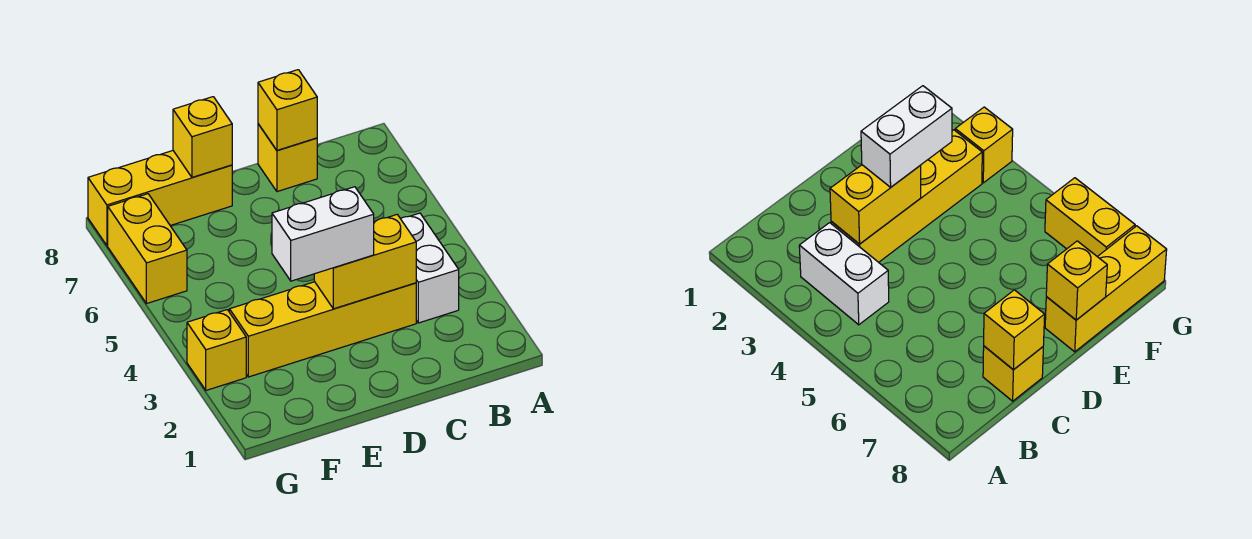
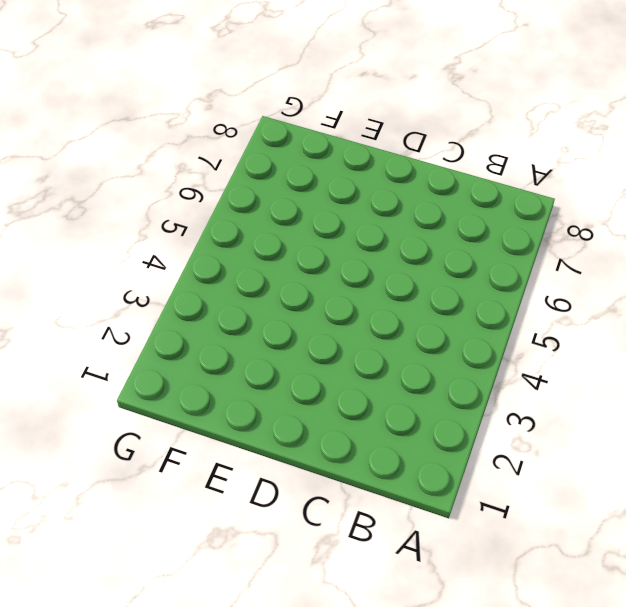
none -> white brick B3:B4 level 1
none -> yellow brick C3:F3 level 1

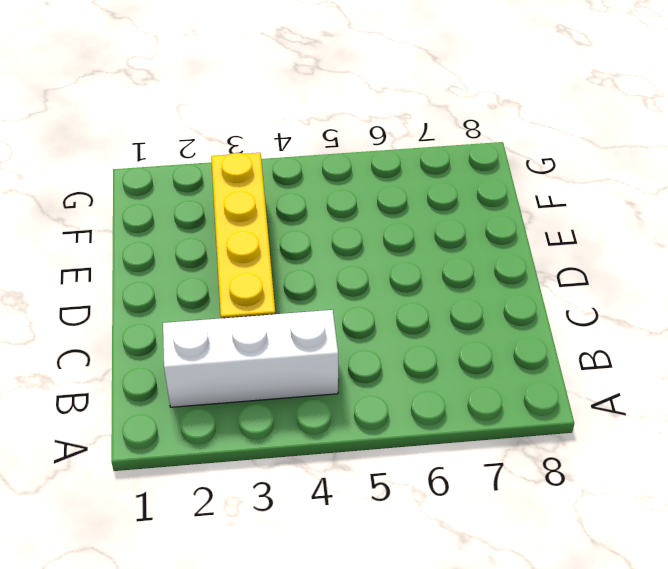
white brick B2:B4 level 1 -> white brick B3:B4 level 1
none -> yellow brick C8 level 1
none -> yellow brick E8:G8 level 1

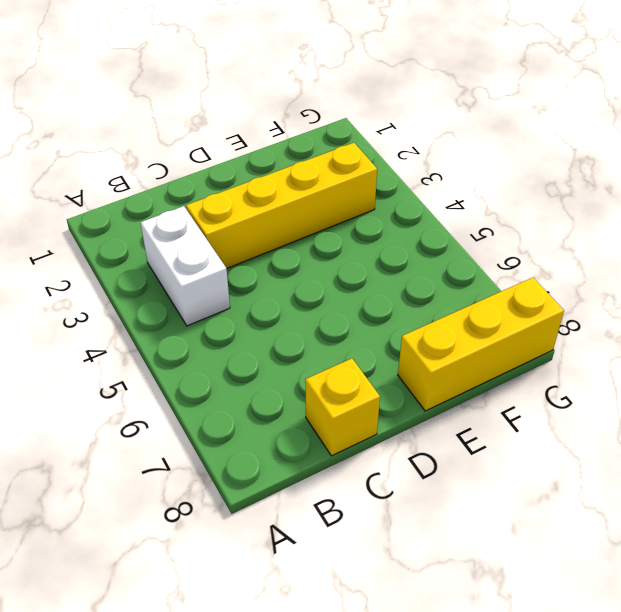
none -> yellow brick G3 level 1
none -> yellow brick G6:G7 level 1

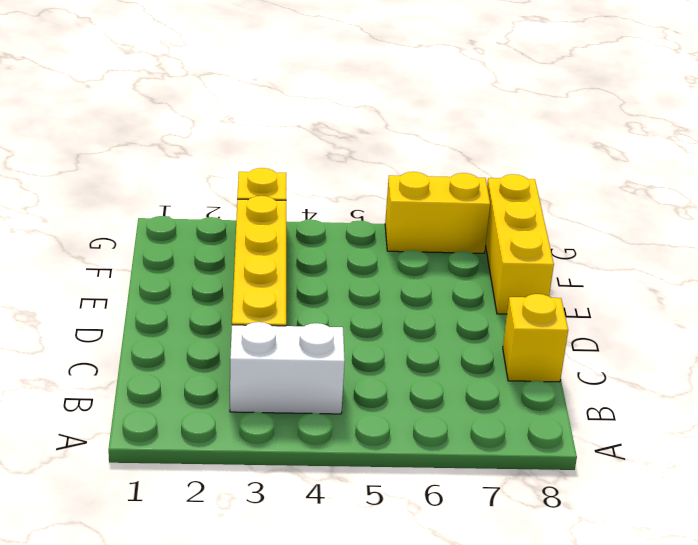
none -> yellow brick C3:D3 level 2
none -> yellow brick C8 level 2

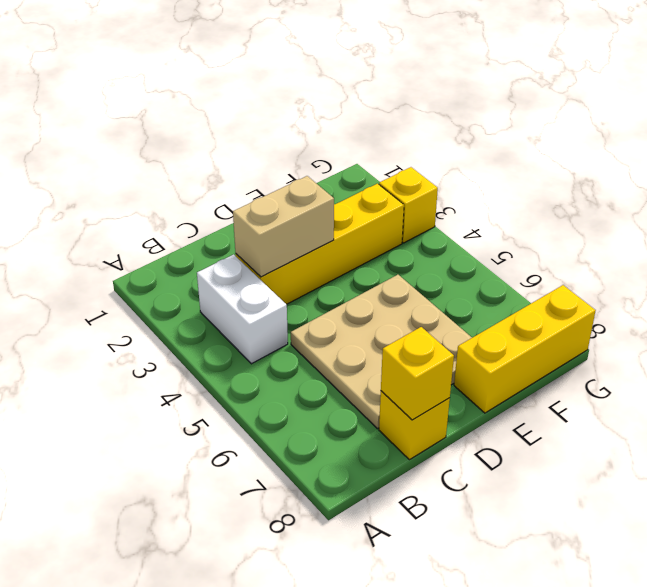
tan brick C3:D3 level 2 -> yellow brick C3:D3 level 2
tan plate C5:E7 level 1 -> none
none -> yellow brick G6:G7 level 1
none -> yellow brick E8 level 2

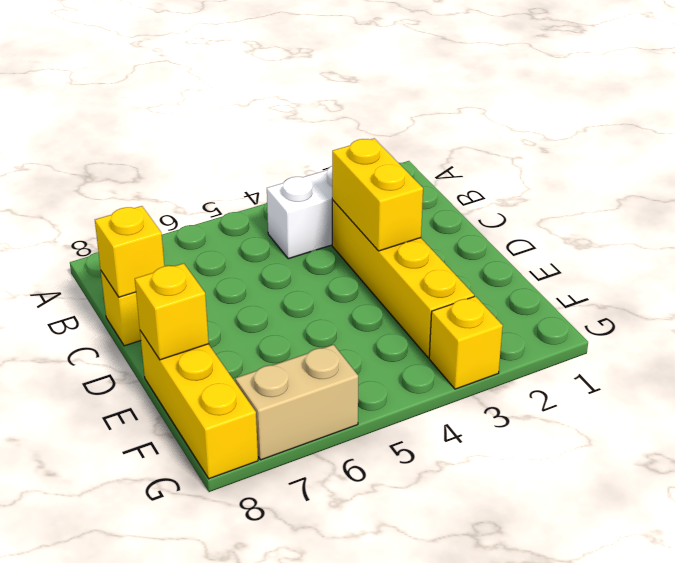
tan brick G6:G7 level 1 -> yellow brick G6:G7 level 1
none -> white brick D3:E3 level 3

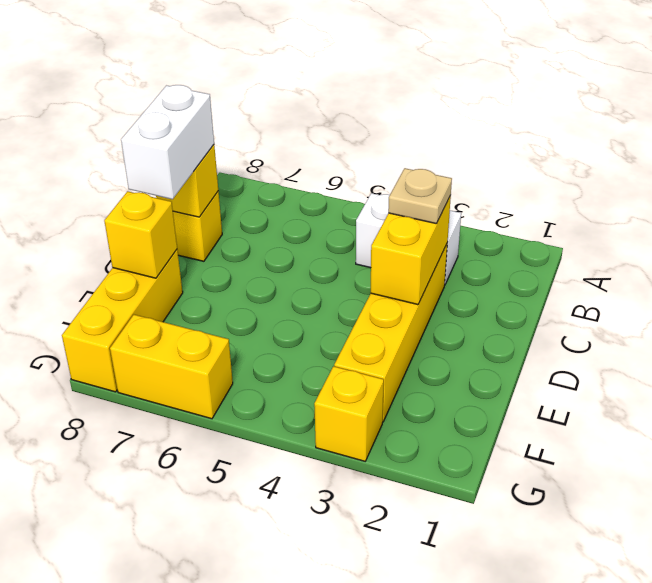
tan plate C3 level 3 -> none
white brick C8:D8 level 3 -> white brick D3:E3 level 3

